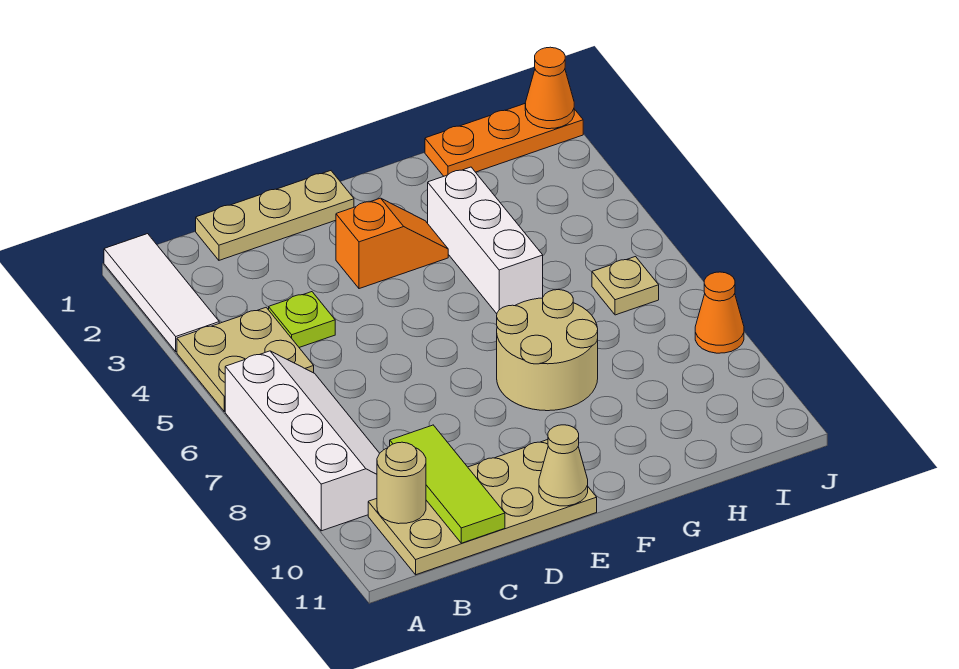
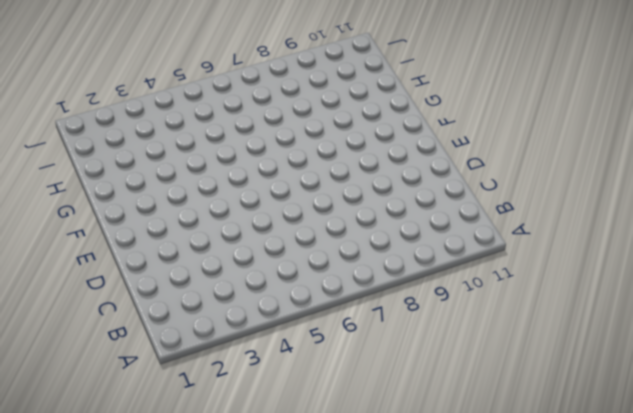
none -> white tile A1:A3 level 1
none -> tan plate A4:B5 level 1
none -> white slope A6:B9 level 1 top A

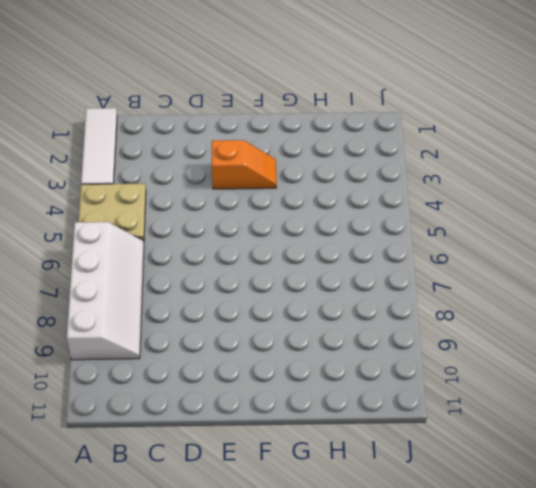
none -> tan plate B10:E11 level 1
none -> tan plate C1:E1 level 1
none -> lime plate C4 level 1

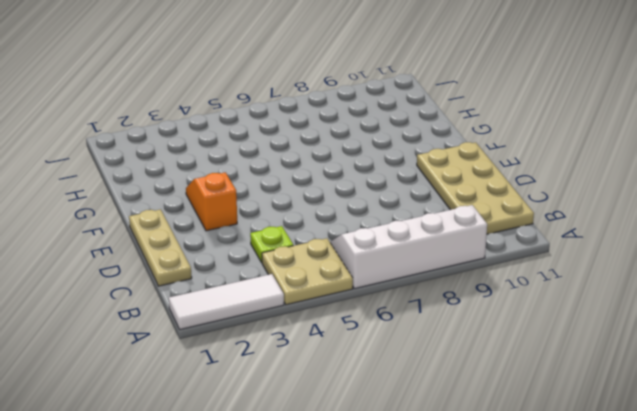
none -> tan round brick F7:G8 level 1
none -> white brick G3:G5 level 1
none -> orange plate H1:J1 level 1

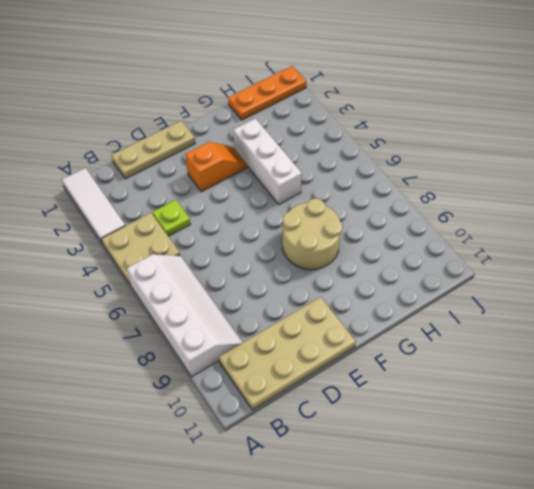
none -> tan plate I6 level 1
none -> orange cone J8 level 1
none -> tan round brick B10 level 2

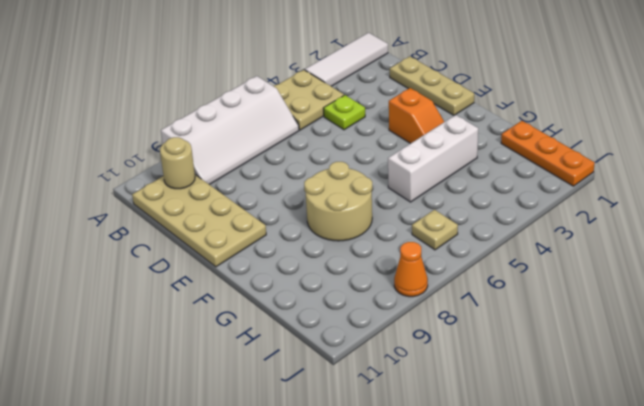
none -> lime tile C9:C11 level 2
none -> tan cone E11 level 2
none -> orange cone J1 level 2

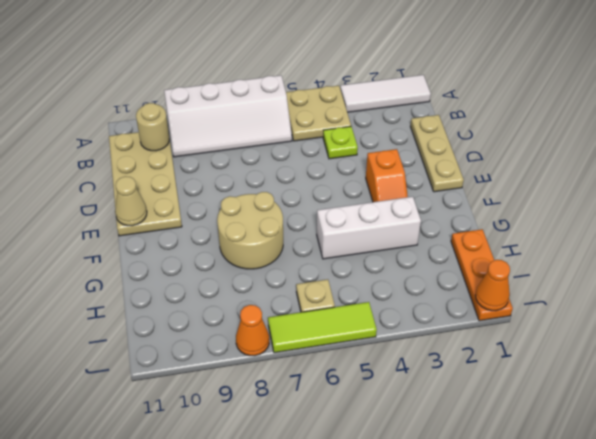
lime tile J5:J7 level 1 -> lime tile C9:C11 level 2

